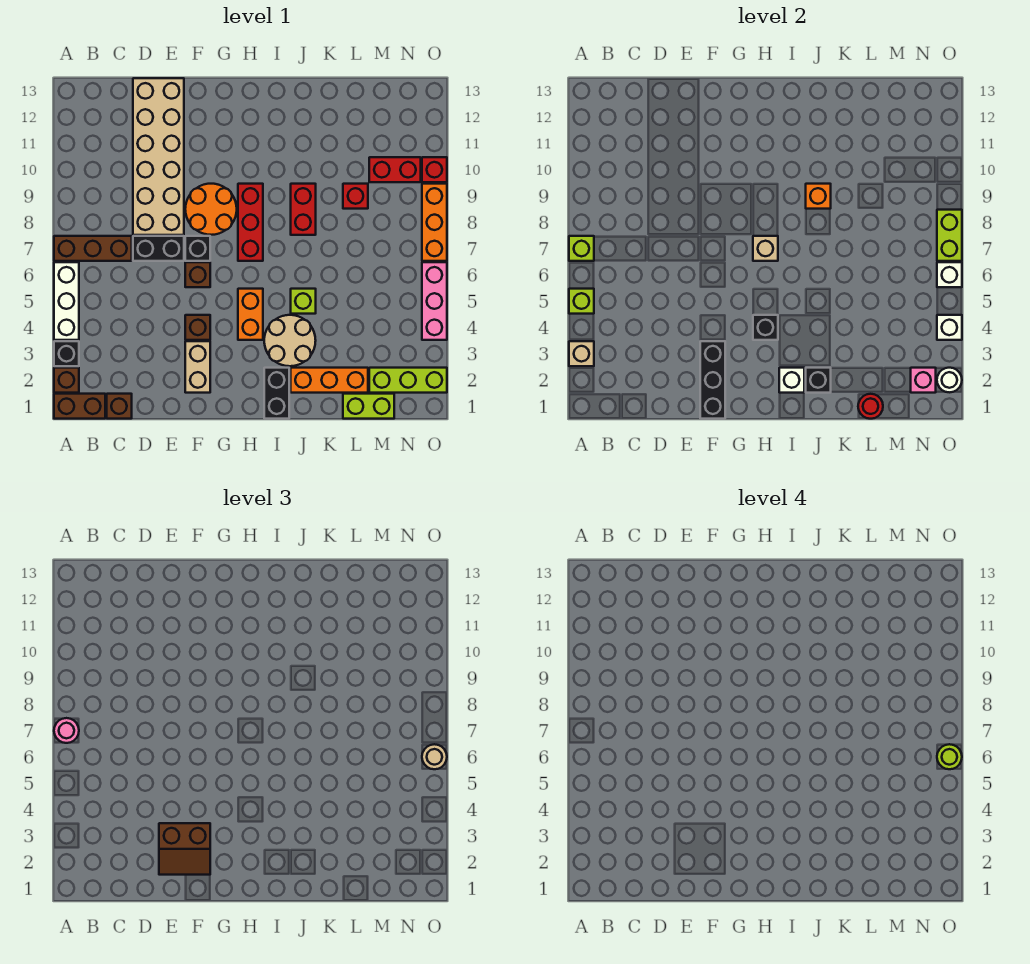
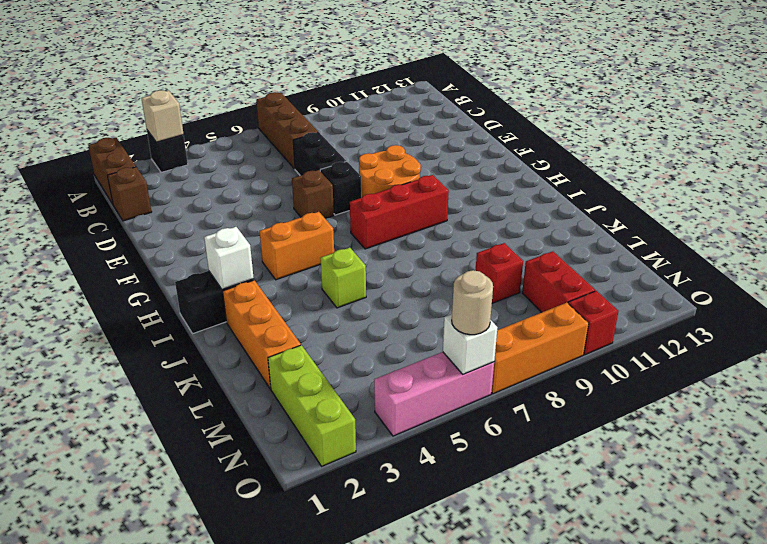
none -> brown brick A2 level 1
none -> white brick A4:A6 level 1
none -> tan brick D8:E13 level 1
none -> tan brick F2:F3 level 1

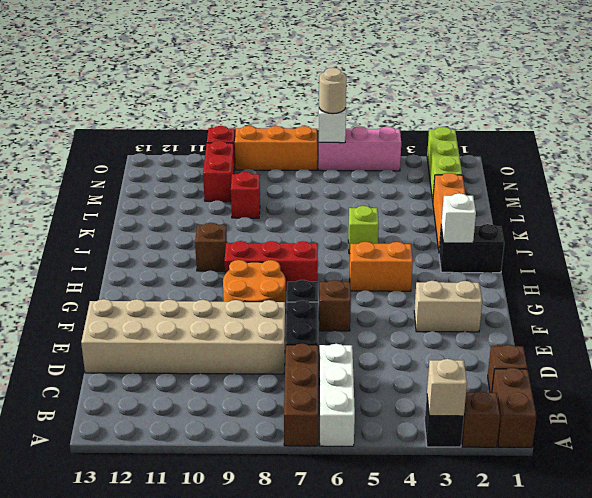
white brick A6:C6 level 1 -> white brick A4:A6 level 1
brown brick I10 level 1 -> brown brick F4 level 1
none -> tan round brick I3:J4 level 1
none -> red brick J8:J9 level 1
none -> lime brick L1:M1 level 1
none -> lime brick A5 level 2

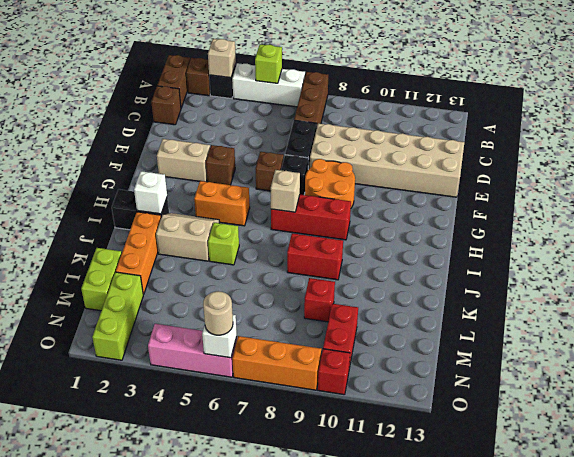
tan slope I3:J4 level 1 top J -> tan round brick I3:J4 level 1
none -> lime brick A7 level 2
none -> black brick F1:F3 level 2
none -> black brick H4 level 2
none -> black brick J2 level 2

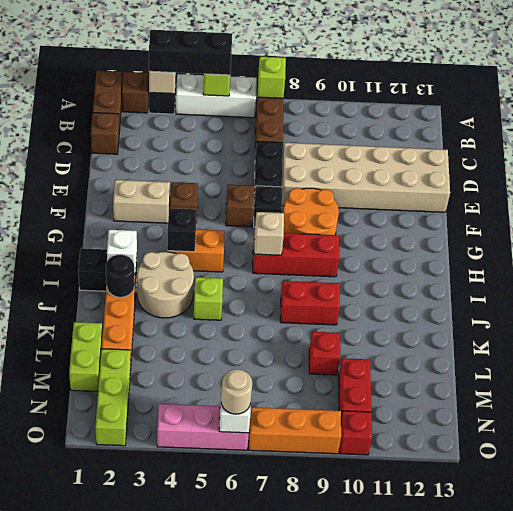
black brick A3:A5 level 3 -> black brick F1:F3 level 2
black round brick J2 level 2 -> black brick J2 level 2
none -> orange brick J9 level 2
none -> red round brick L1 level 2
none -> pink brick N2 level 2
none -> white round brick O2 level 2

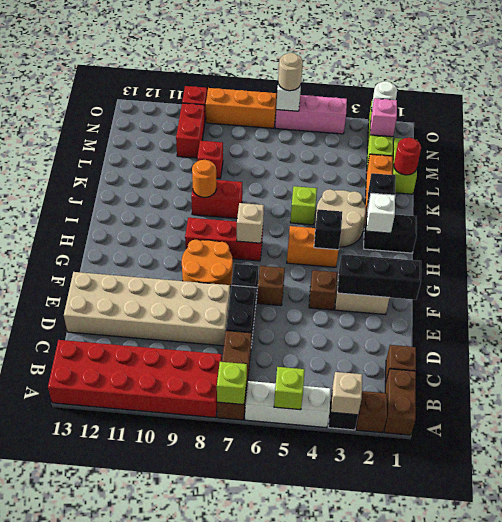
red brick A8:B13 level 1 -> none
orange round brick J9 level 2 -> orange brick J9 level 2
none -> white brick O4 level 2
none -> lime brick O7:O8 level 2
none -> pink round brick A7 level 3
none -> brown slope E2:F3 level 3 top 3

